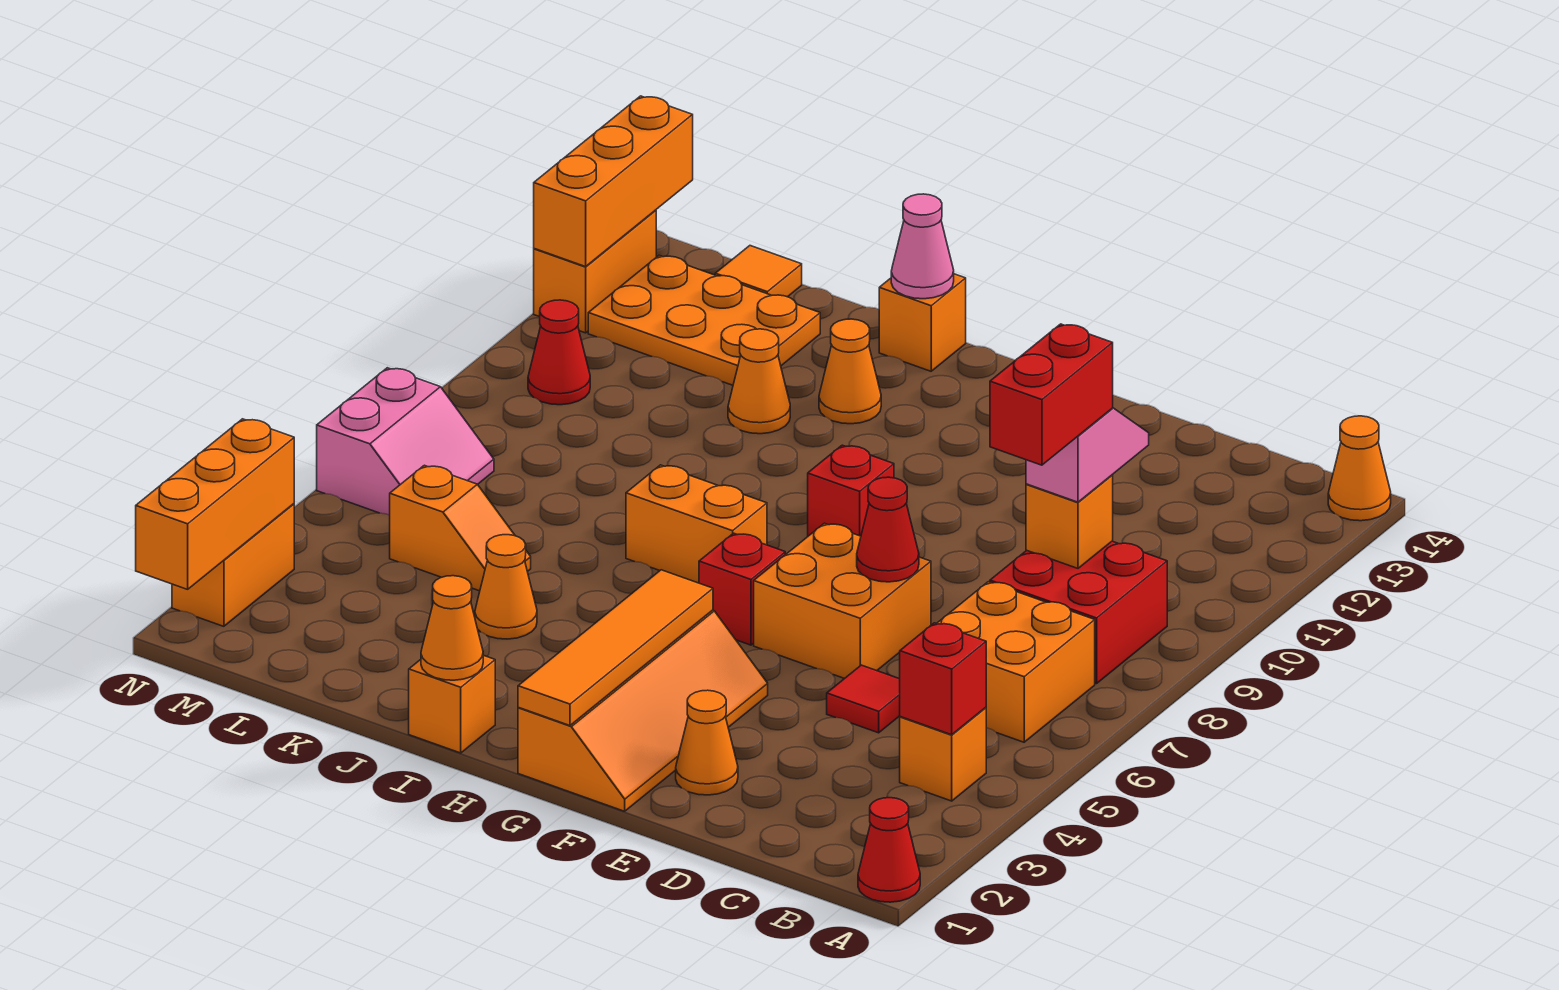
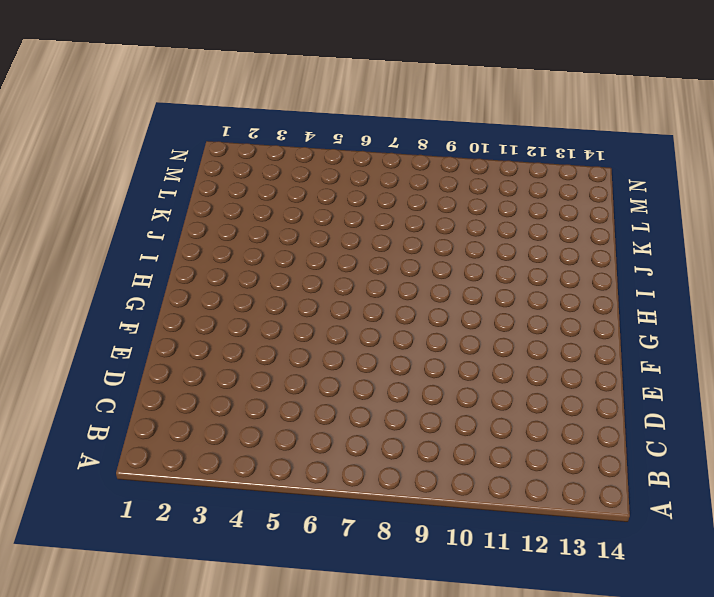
none -> red cone A1 level 1
none -> orange cone A14 level 1
none -> orange brick B4 level 1
none -> orange brick B6:C7 level 1

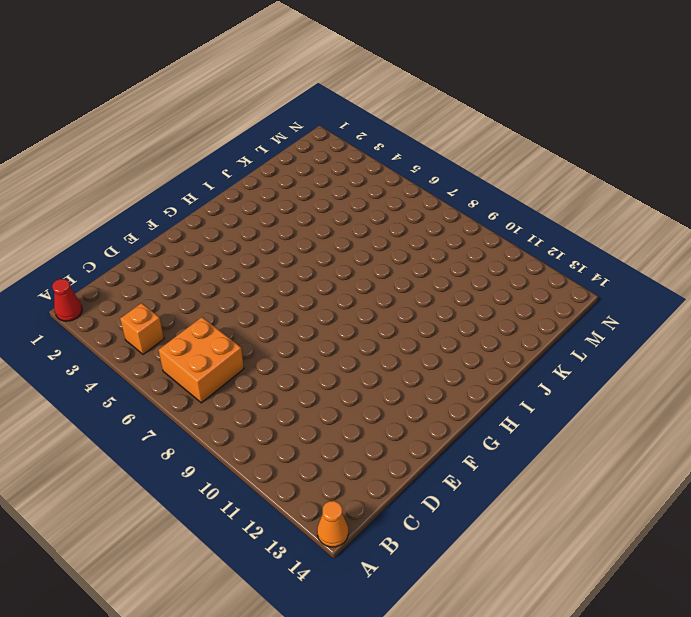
none -> red brick B8:C9 level 1
none -> red tile D5 level 1
none -> orange cone E2 level 1
none -> orange brick E6:F7 level 1

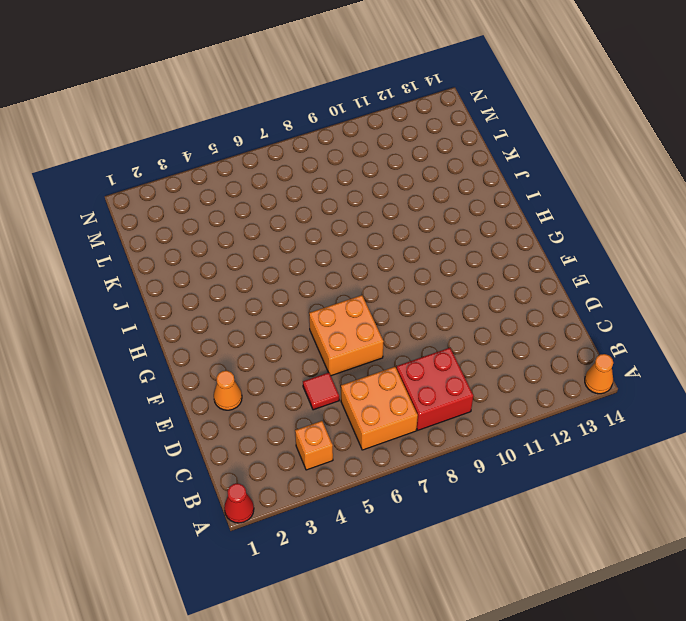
none -> orange slope F1:G4 level 1 top G
none -> red brick G6 level 1
none -> red brick G9 level 1
none -> orange brick H7:I7 level 1

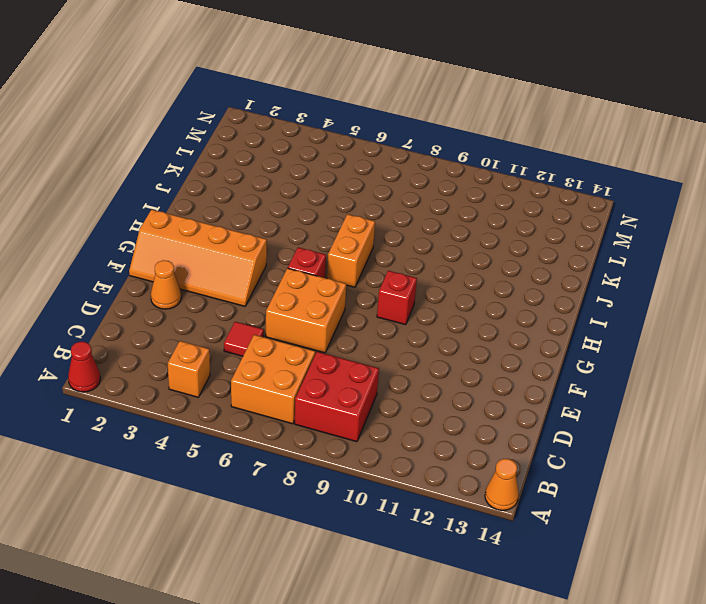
none -> orange brick I1 level 1
none -> orange cone I12 level 1
none -> orange brick I14 level 1
none -> orange cone J4 level 1

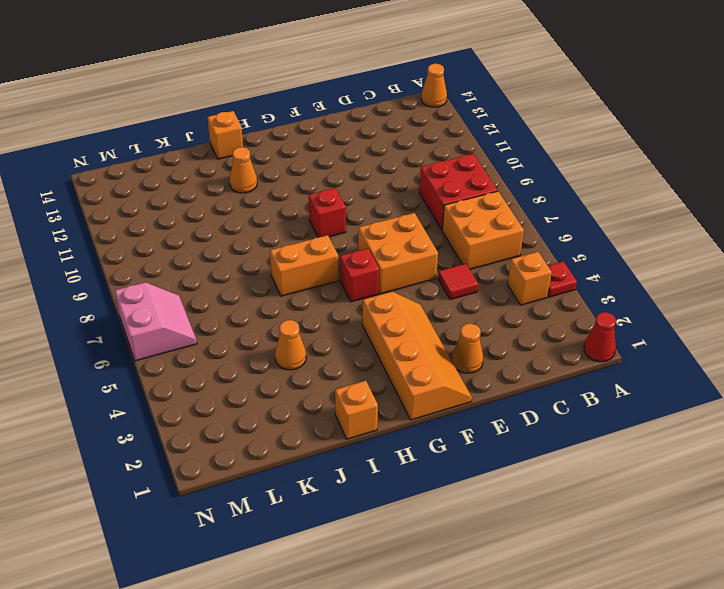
red plate A4 level 1 -> none
none -> orange cone J11 level 1
none -> orange slope K5:L5 level 1 top L
none -> orange plate K12:M13 level 1
none -> orange tile L14 level 1

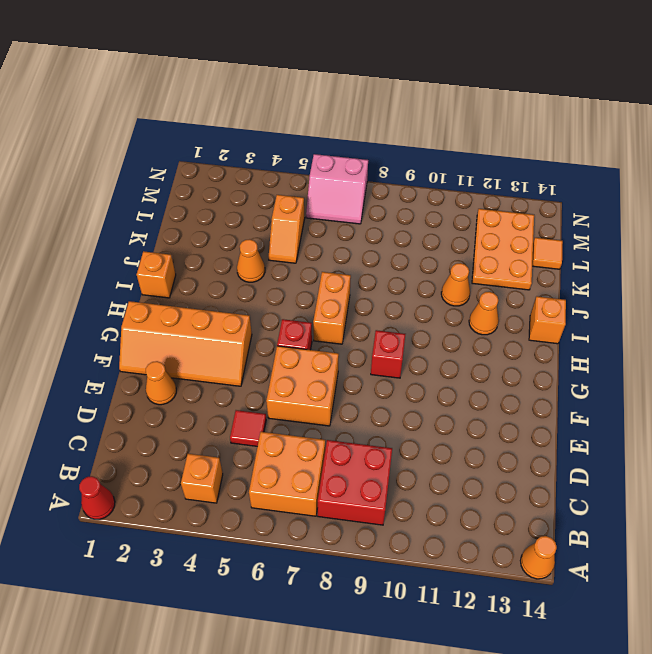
none -> red cone M10 level 1
none -> orange brick N2:N3 level 1
none -> orange brick N12:N13 level 1
none -> red brick B4 level 2

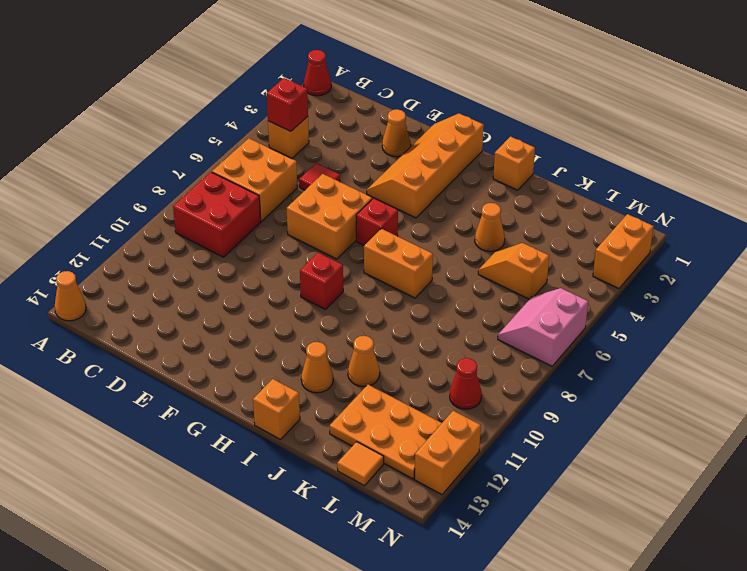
none -> orange brick C9 level 2
none -> red cone E7 level 2
none -> orange tile G1:G4 level 2
none -> orange cone I1 level 2

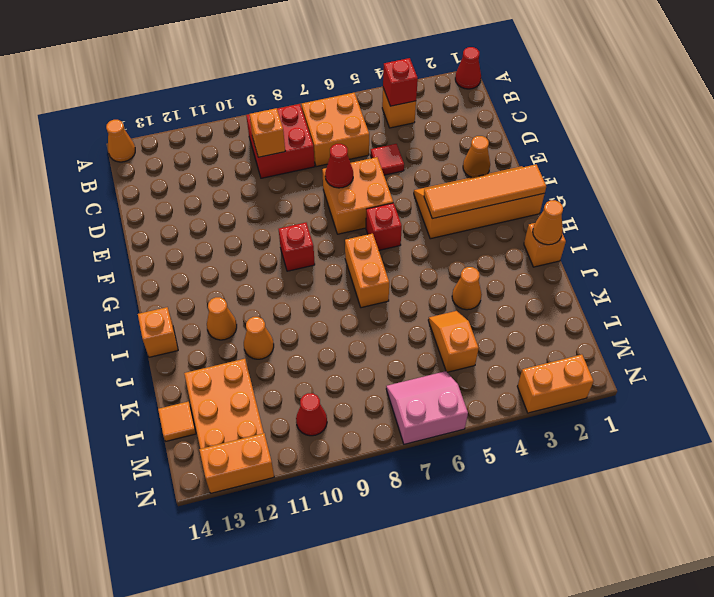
none -> pink cone I14 level 2
none -> orange brick N1:N3 level 2
none -> orange brick N12:N14 level 2
none -> pink slope C9:C10 level 3 top 9

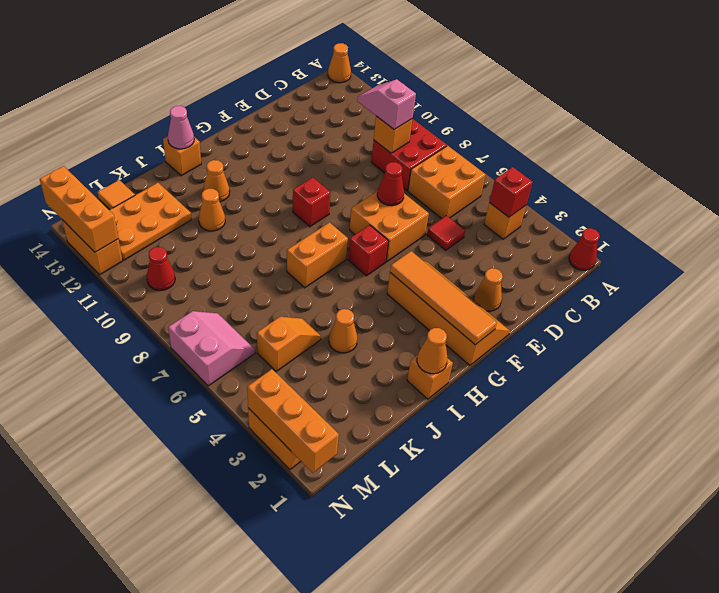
none -> red brick C8:C9 level 4

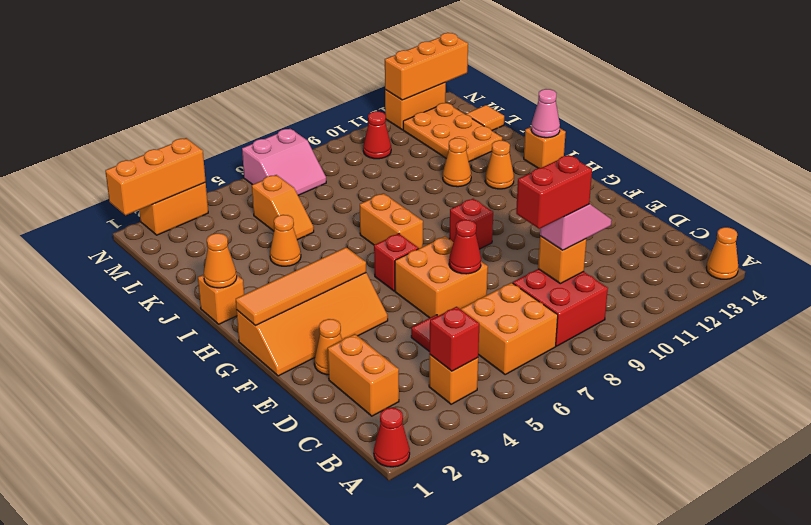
orange brick C2:D2 level 1 -> none

